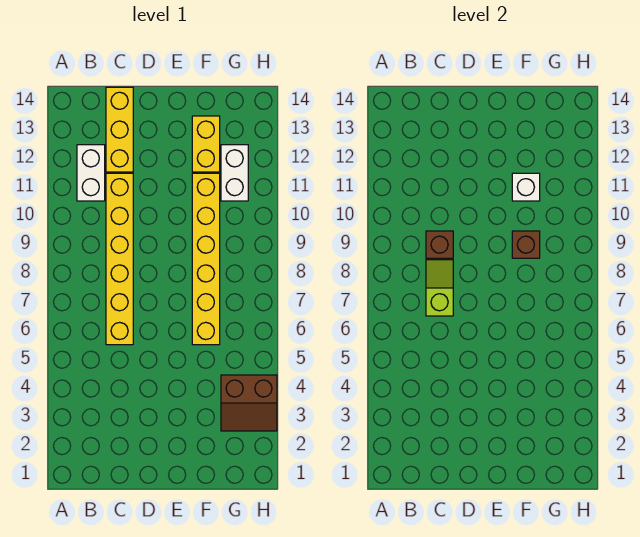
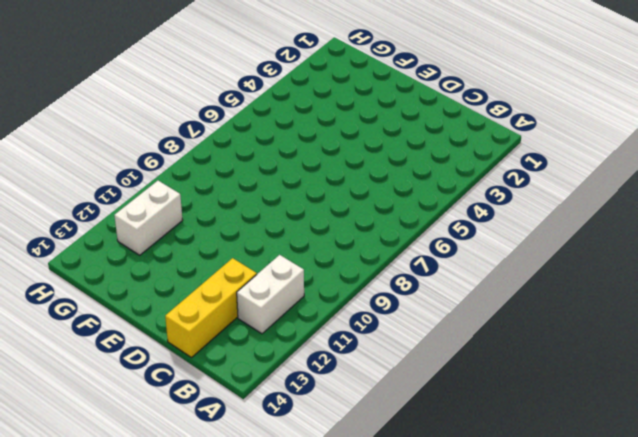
none -> yellow brick C6:C11 level 1
none -> yellow brick F6:F11 level 1

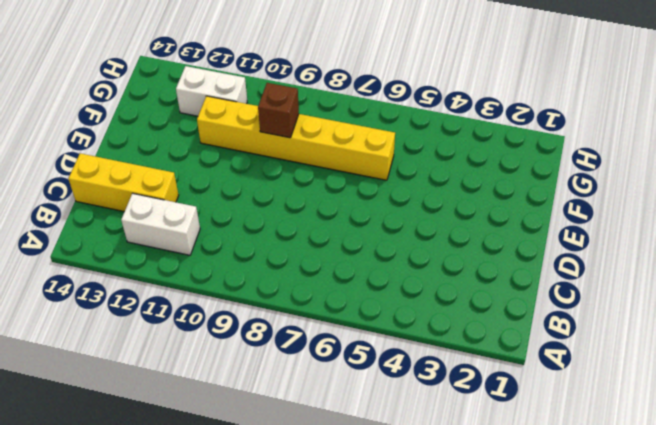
none -> yellow brick C6:C11 level 1
none -> yellow brick F12:F13 level 1

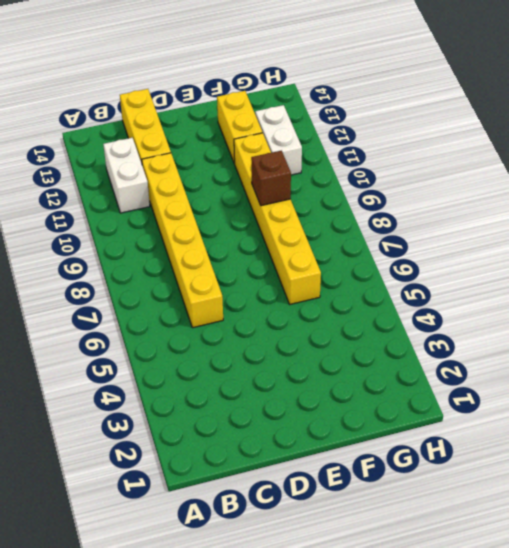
none -> brown slope G3:H4 level 1 top 4
none -> lime slope C7:C8 level 2 top 7

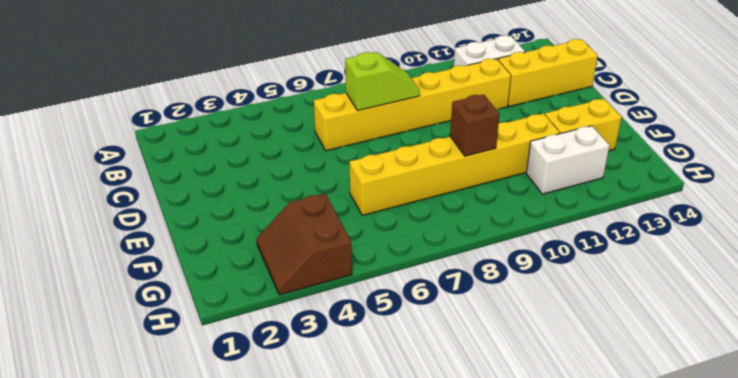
none -> brown brick C9 level 2
none -> white brick F11 level 2

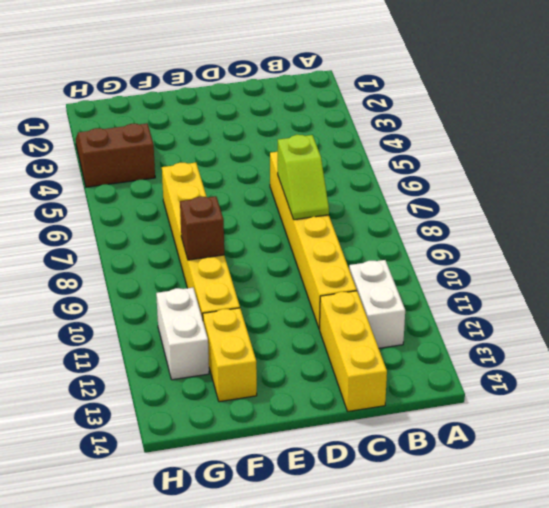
none -> brown brick C9 level 2
none -> white brick F11 level 2

